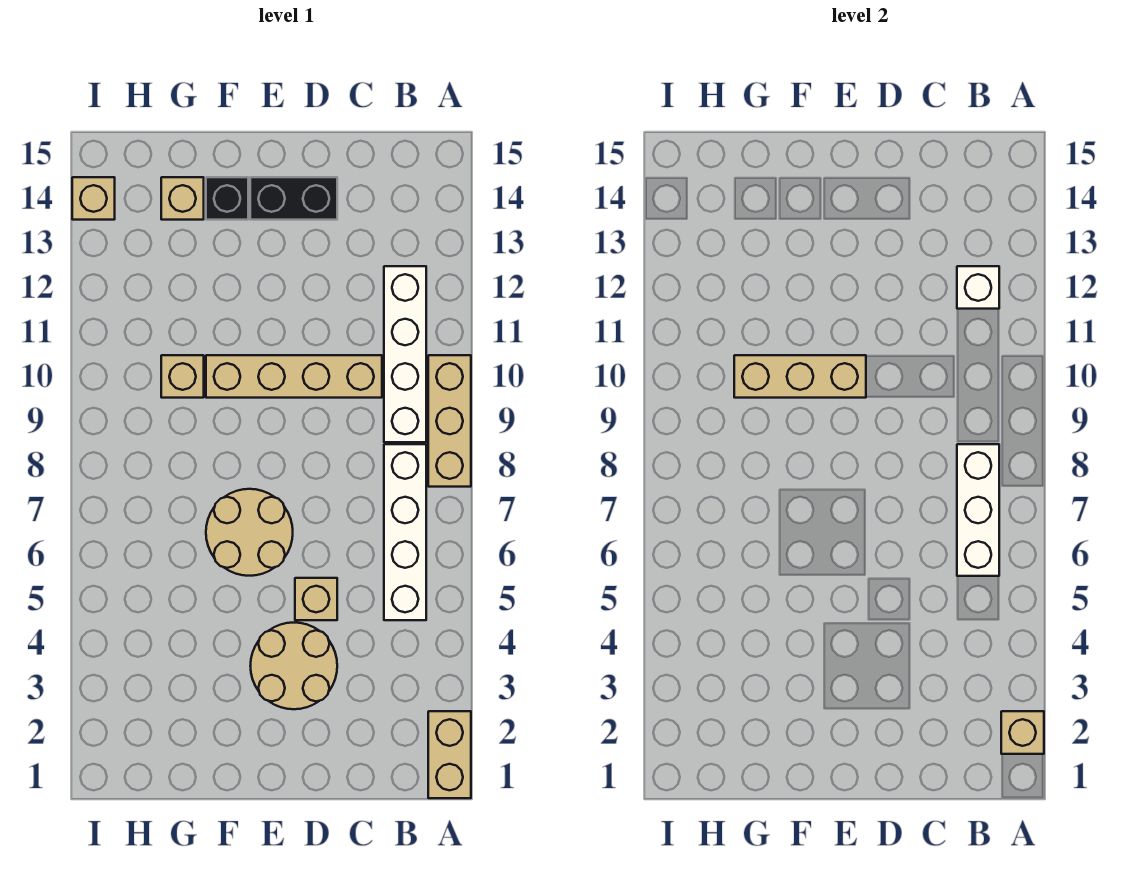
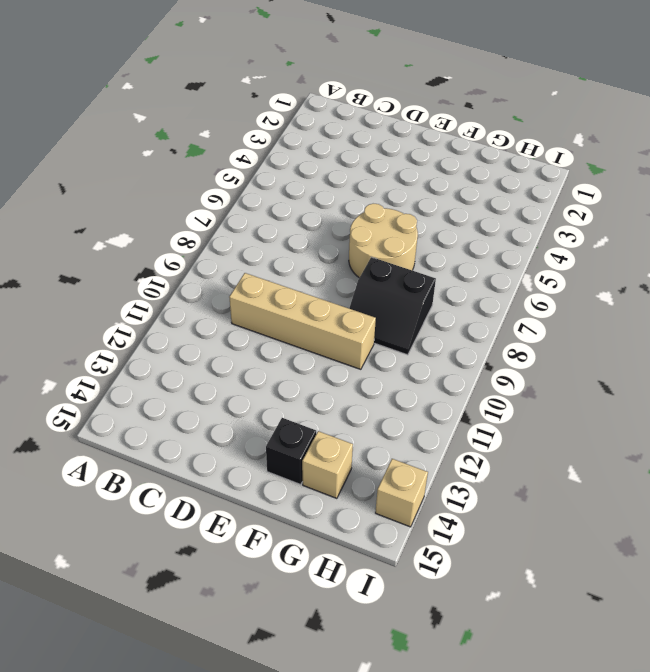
black slope F8:G9 level 1 top 8 -> none
none -> tan brick A1:A2 level 1
none -> tan brick A8:A10 level 1
none -> white brick B5:B8 level 1

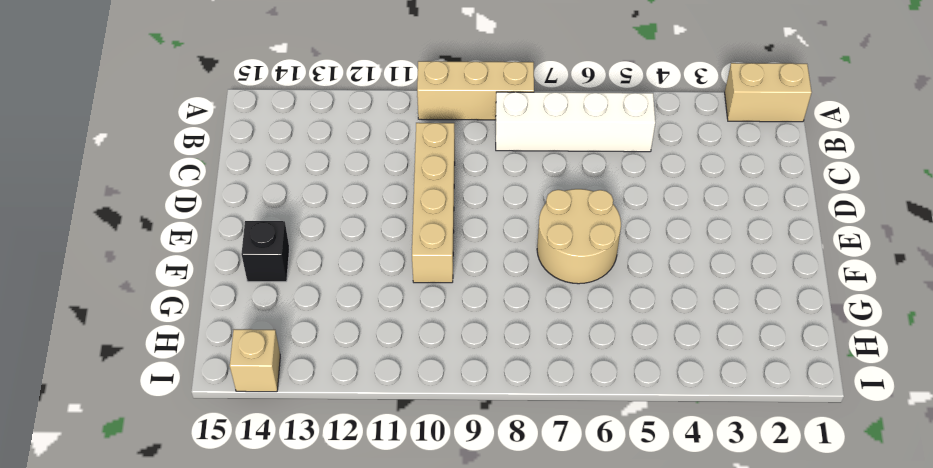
none -> white brick B9:B12 level 1
none -> tan round brick D3:E4 level 1
none -> tan brick D5 level 1

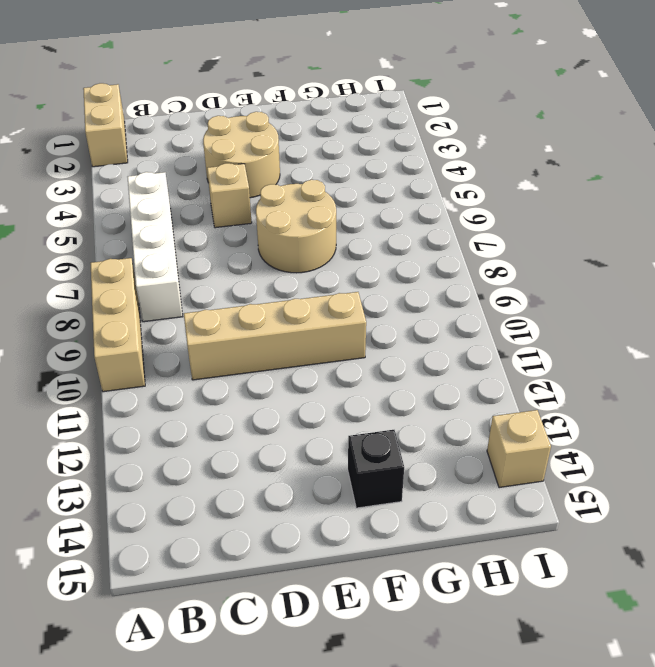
none -> white brick B9:B12 level 1
none -> black brick D14:E14 level 1
none -> tan brick G10 level 1

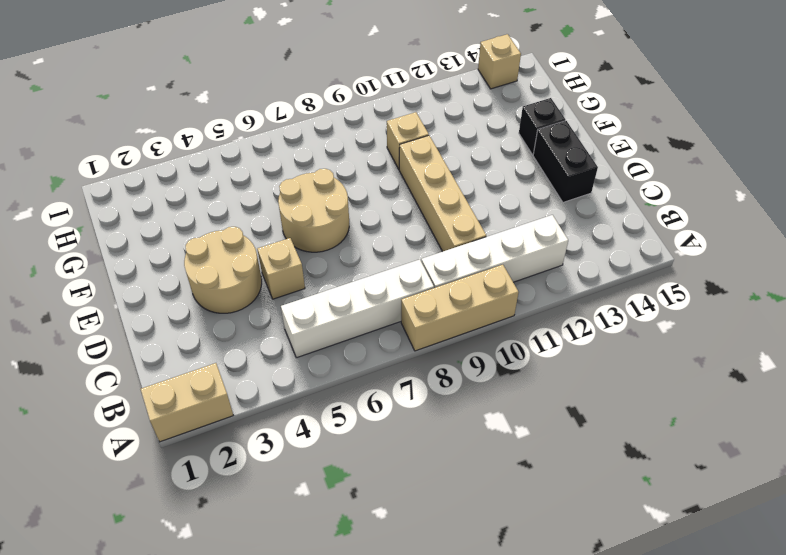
none -> tan brick G14 level 1
none -> tan brick A2 level 2
none -> white brick B6:B8 level 2

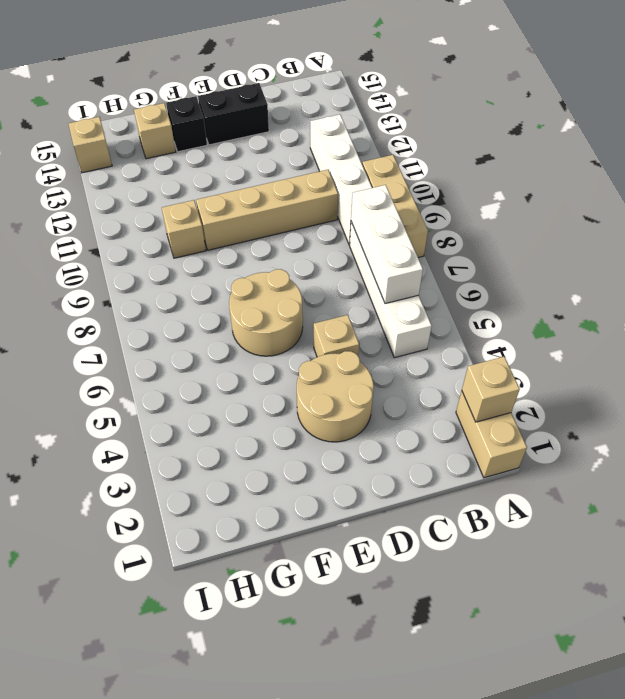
none -> white brick B12 level 2
none -> tan brick E10:G10 level 2

